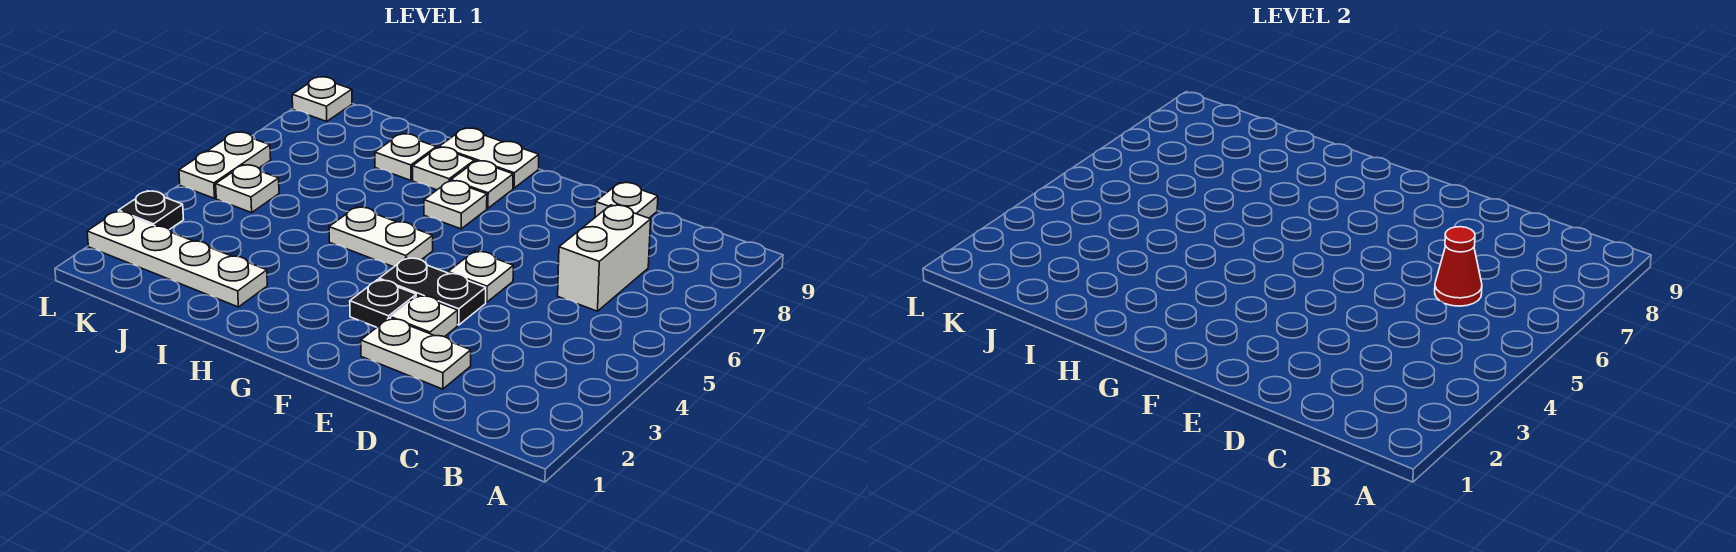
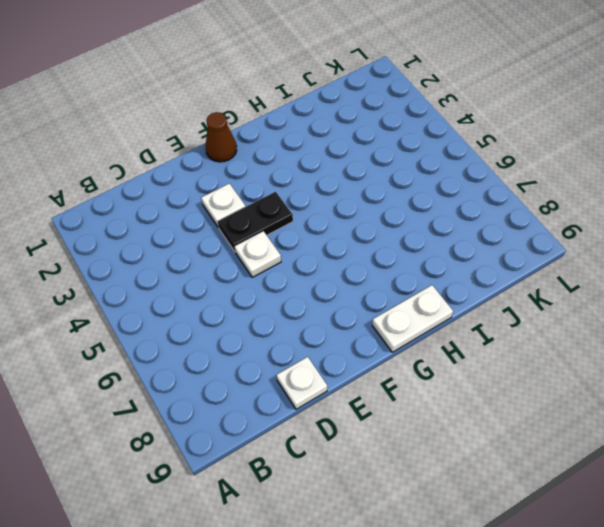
brown cone F1 level 1 -> none
none -> white brick C6:C7 level 1
none -> white plate D2:E2 level 1
none -> black plate F3 level 1

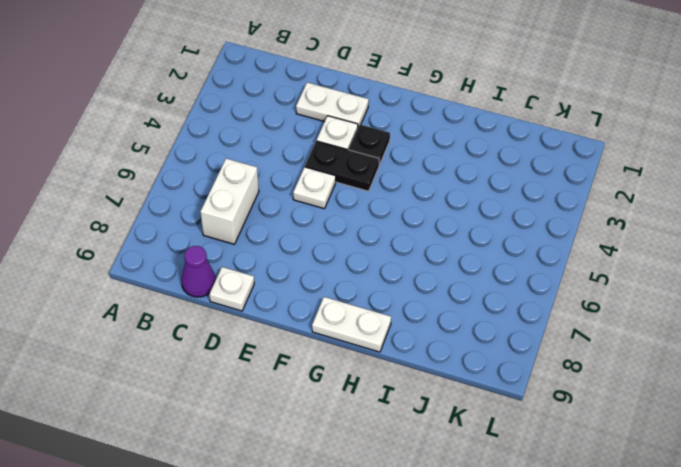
purple cone C9 level 1 -> none
none -> white plate G5:H5 level 1
none -> white plate G7 level 1
none -> white plate G8 level 1

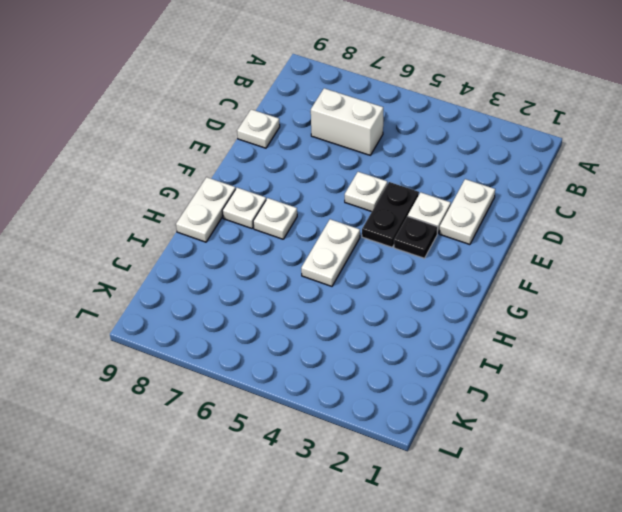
none -> white plate H8 level 1
none -> white plate I2:L2 level 1
none -> white plate I8 level 1

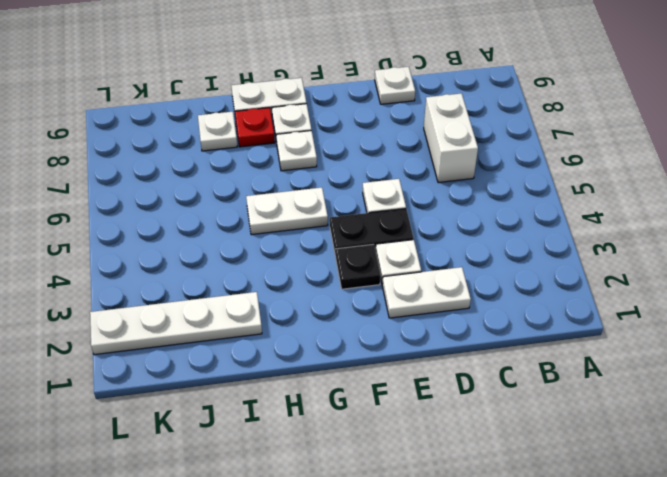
red plate H8 level 1 -> white plate H8 level 1
none -> white plate K5 level 1
none -> black plate L3 level 1
none -> white plate L5:L6 level 1

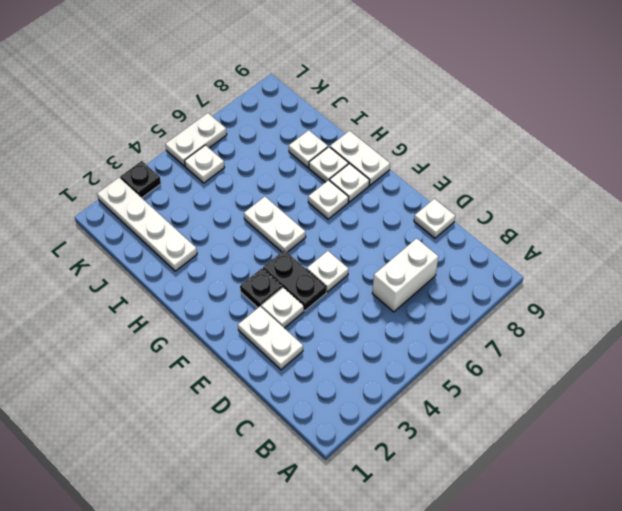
none -> white plate L9 level 1
none -> red cone C6 level 2

